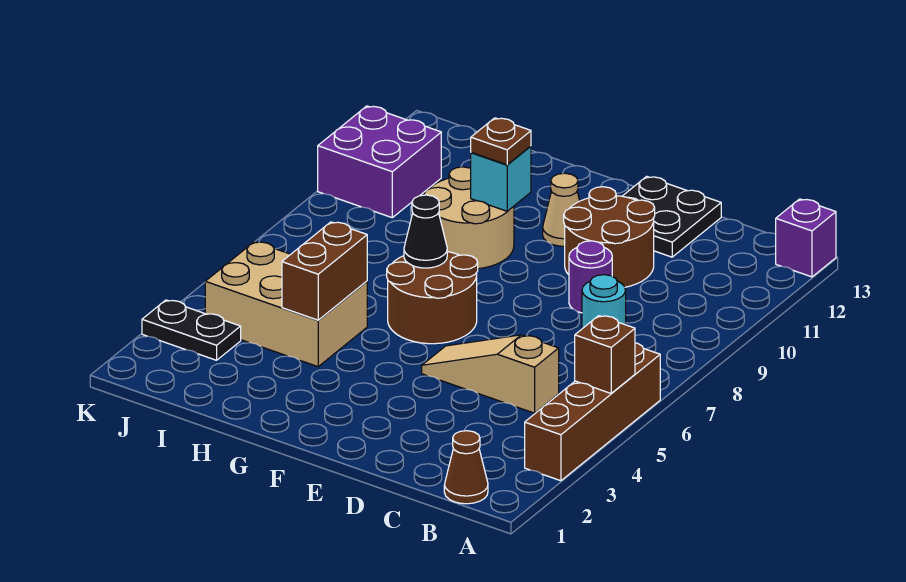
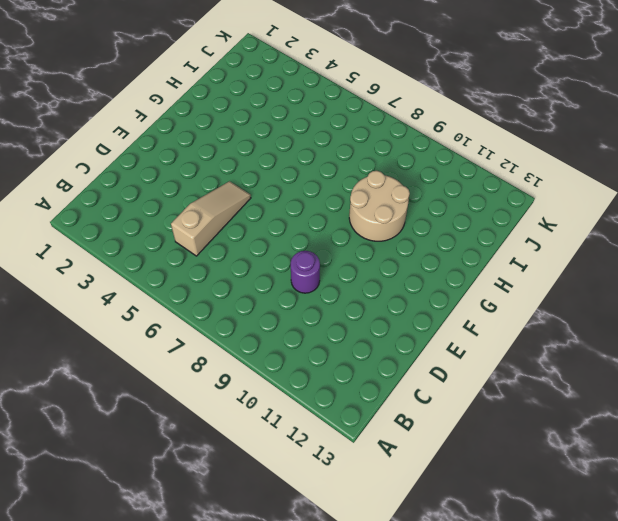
none -> brown brick A3:A6 level 1
none -> purple brick A13 level 1
none -> brown cone B1 level 1

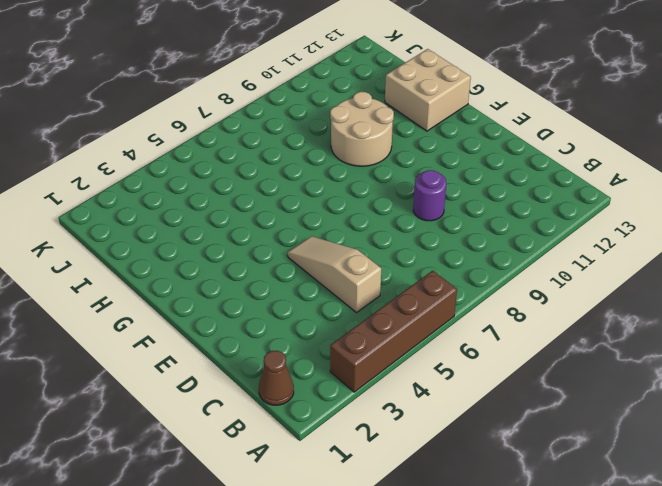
tan brick G12:H13 level 1 -> none
none -> purple brick A13 level 1
none -> cyan round brick C8 level 1
none -> brown round brick D10:E11 level 1

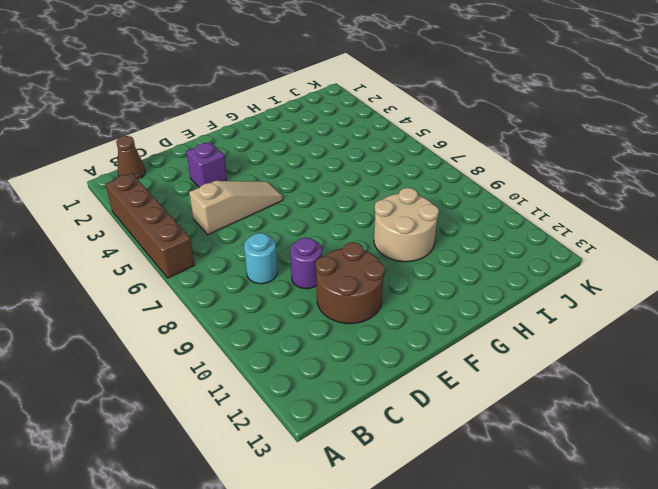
purple brick D3 level 1 -> purple brick A13 level 1
none -> black plate D12:E13 level 1
none -> brown round brick F6:G7 level 1
none -> tan cone F11 level 1

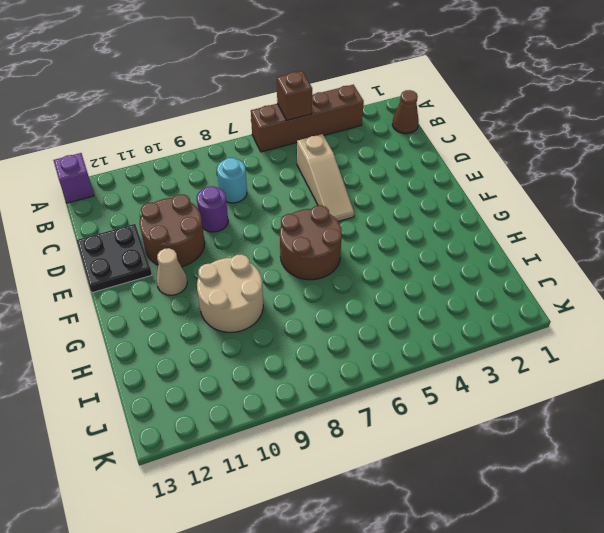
none -> tan brick H4:J5 level 1
none -> black plate J3:K3 level 1
none -> purple brick J10:K11 level 1

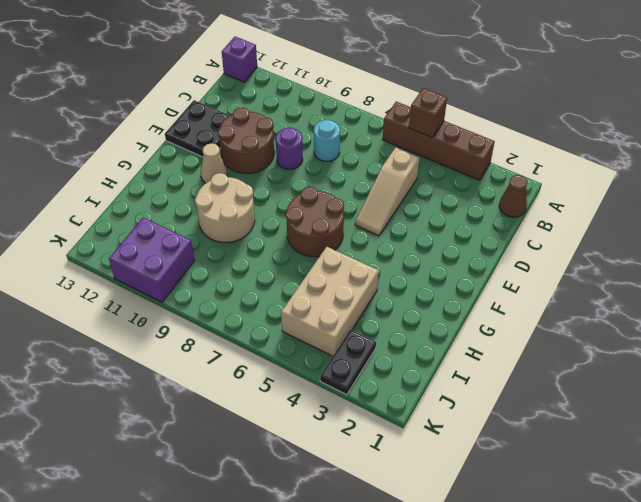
none -> black cone G7 level 2
none -> cyan brick G10 level 2
none -> brown brick H4:H5 level 2

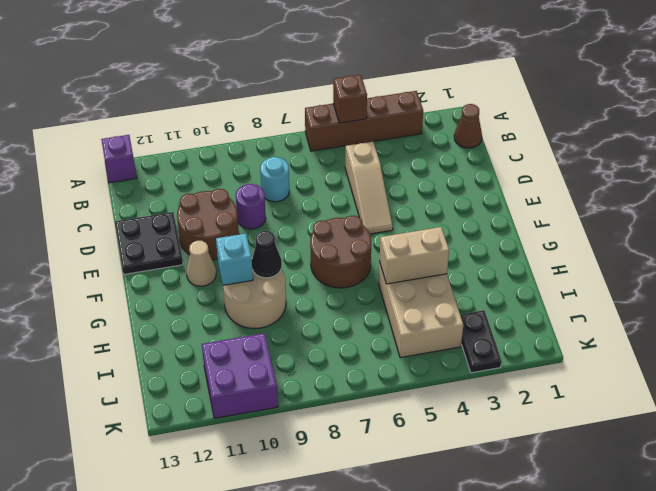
black cone G9 level 2 -> black cone G7 level 2
tan brick H4:H5 level 2 -> brown brick H4:H5 level 2
none -> brown plate G10 level 3

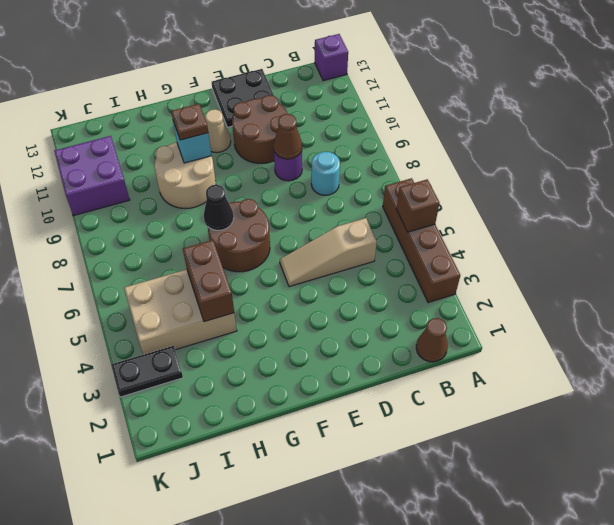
brown cone D9 level 2 -> none

